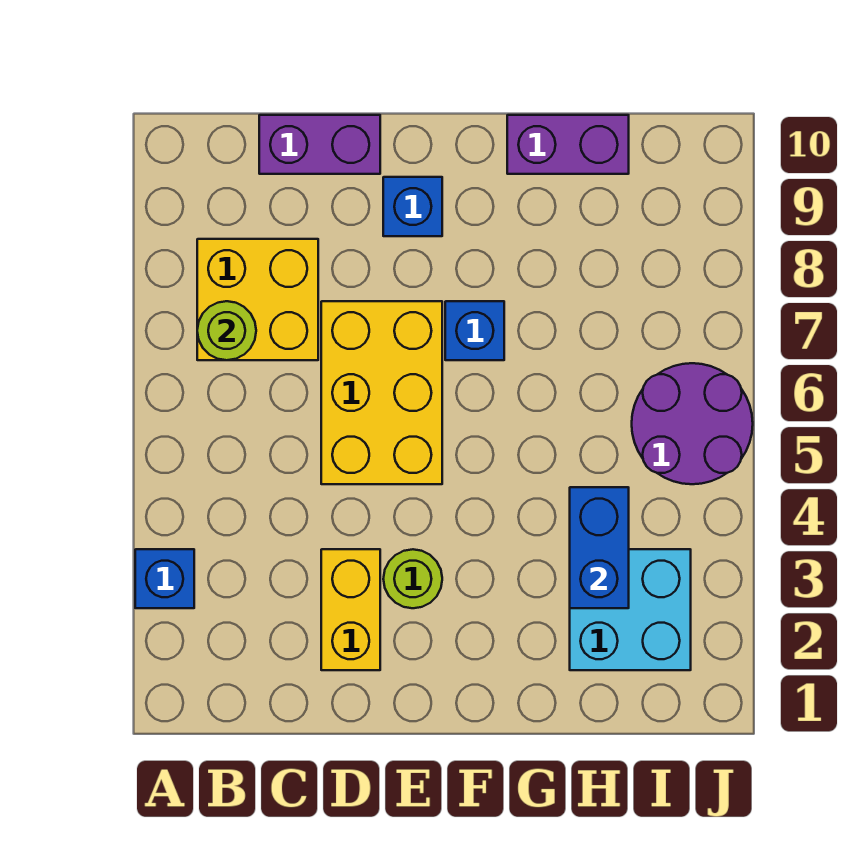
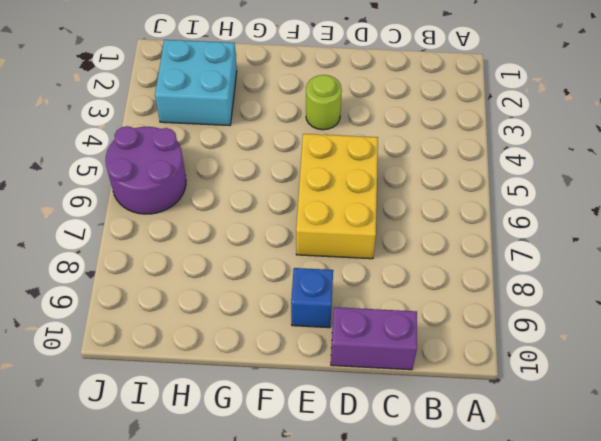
none -> blue brick A3 level 1
none -> yellow brick B7:C8 level 1
none -> yellow brick D2:D3 level 1

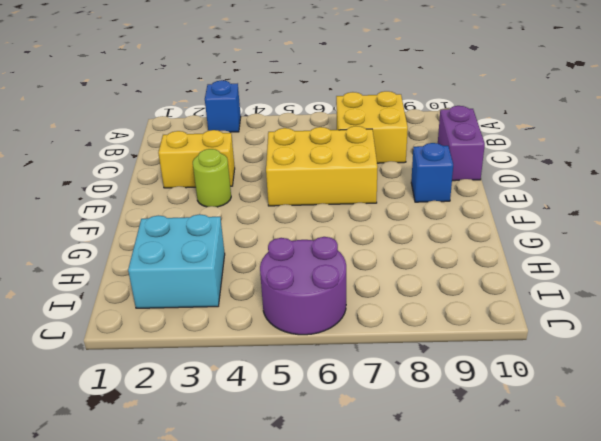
none -> blue brick F7 level 1
none -> purple brick G10:H10 level 1
none -> lime round brick B7 level 2

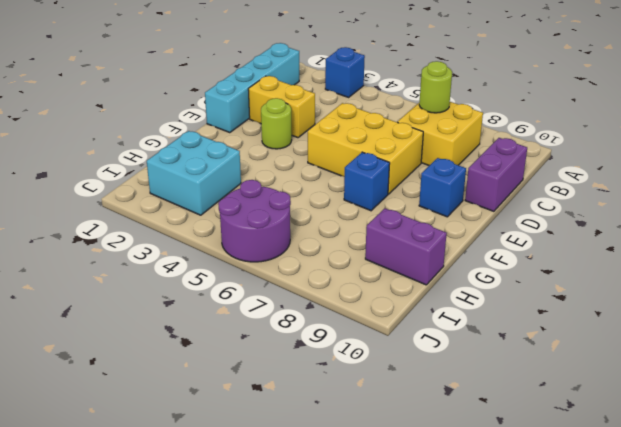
cyan brick B1:E1 level 1 -> none
purple brick H9:H10 level 1 -> purple brick G10:H10 level 1
none -> blue brick H3:H4 level 2

